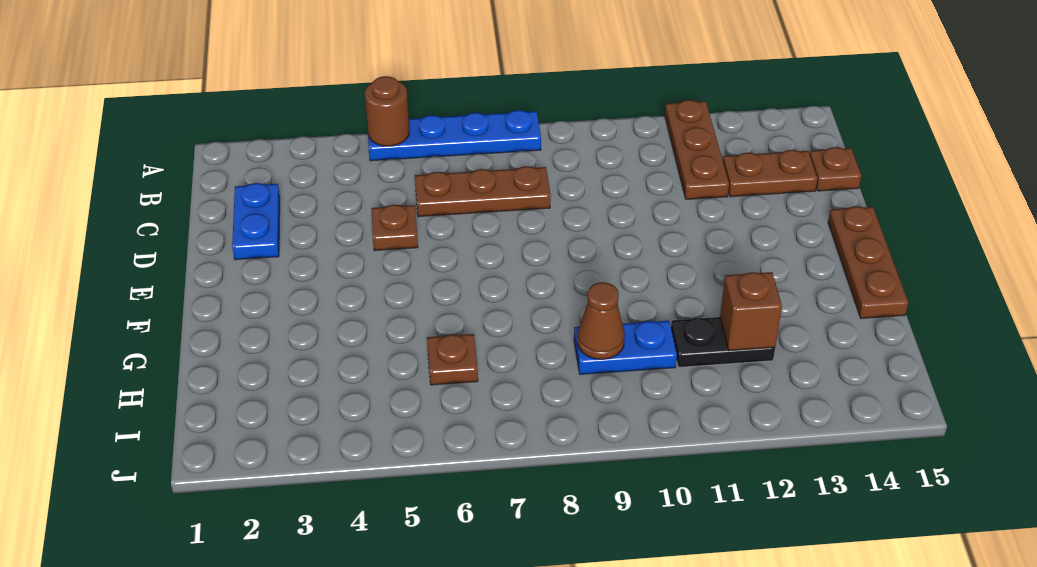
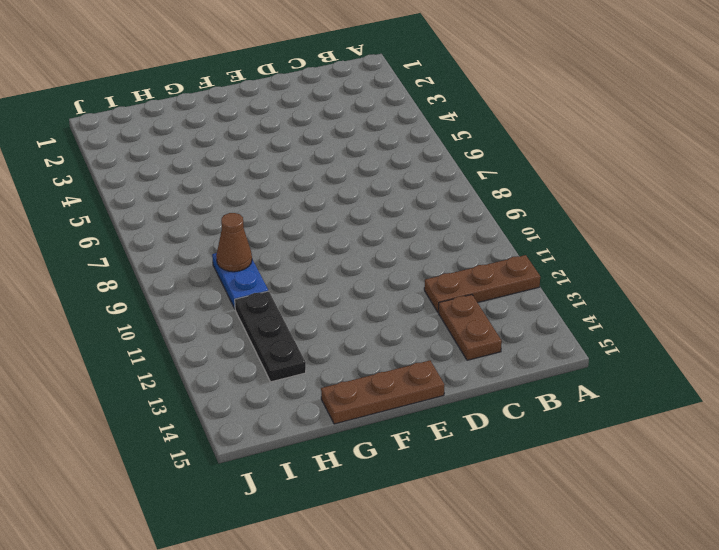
black plate H11:H13 level 1 -> black plate H11:H12 level 1
none -> blue plate A5:A8 level 1
none -> blue plate C2:D2 level 1
none -> brown plate C6:C8 level 1

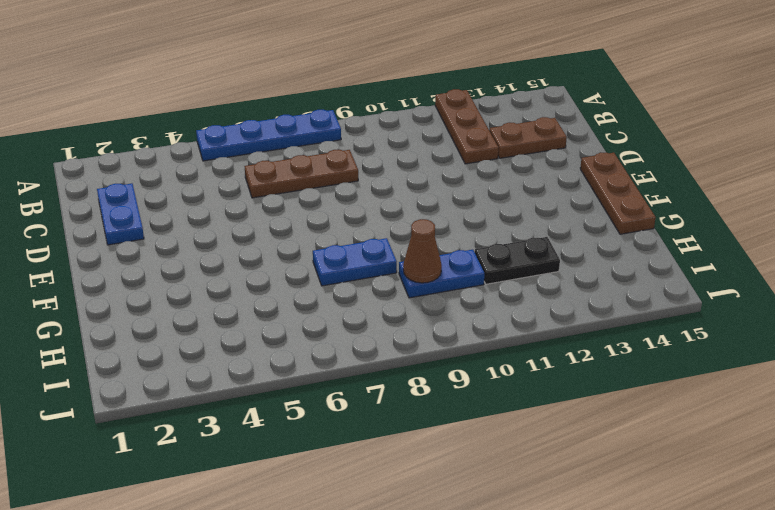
blue plate G7:G8 level 1 -> none
none -> brown plate C15 level 1
none -> brown plate D5 level 1
none -> brown plate H6 level 1

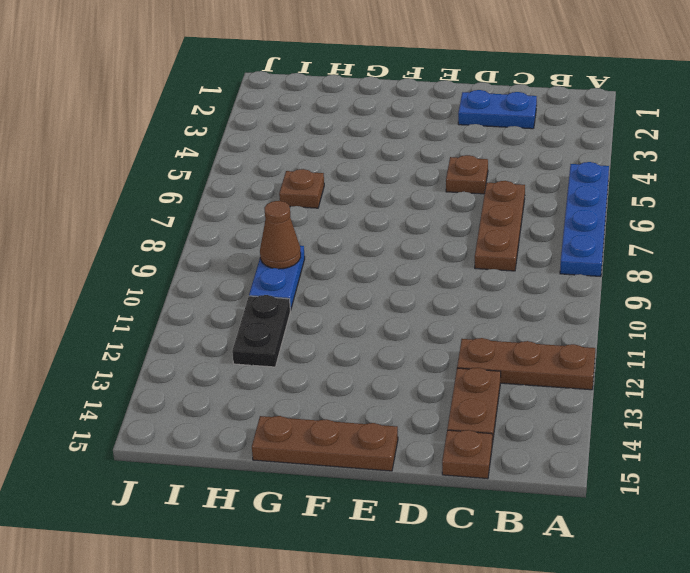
none -> brown round brick A5 level 2
none -> brown brick H12 level 2

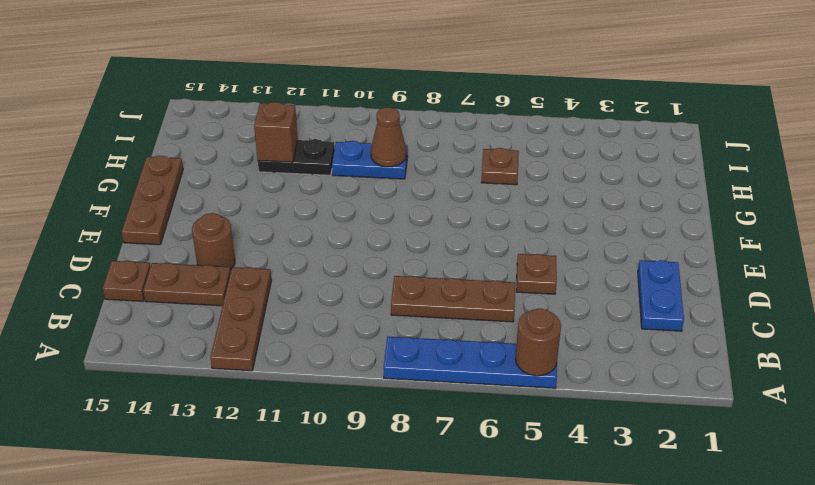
brown round brick D13 level 1 -> none

